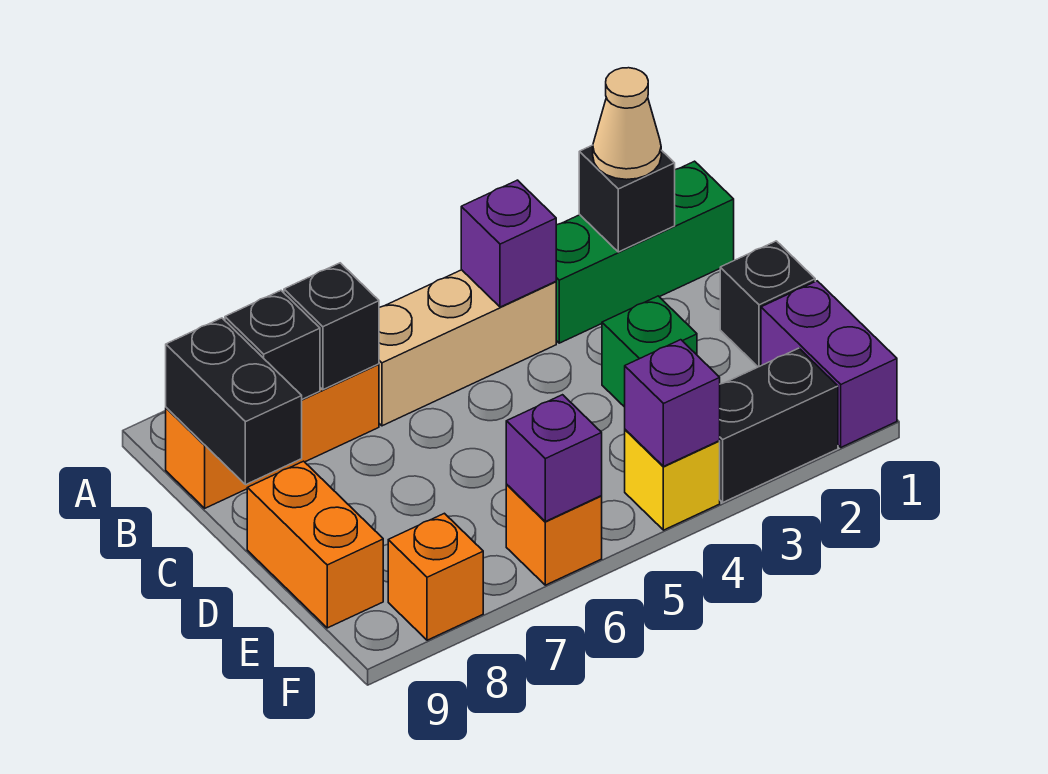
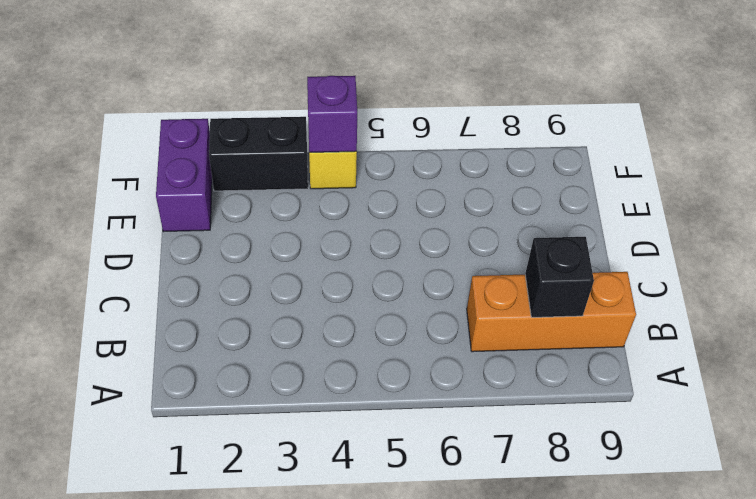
none -> green brick B1:B3 level 1
none -> tan brick B4:B6 level 1
none -> black brick D1 level 1

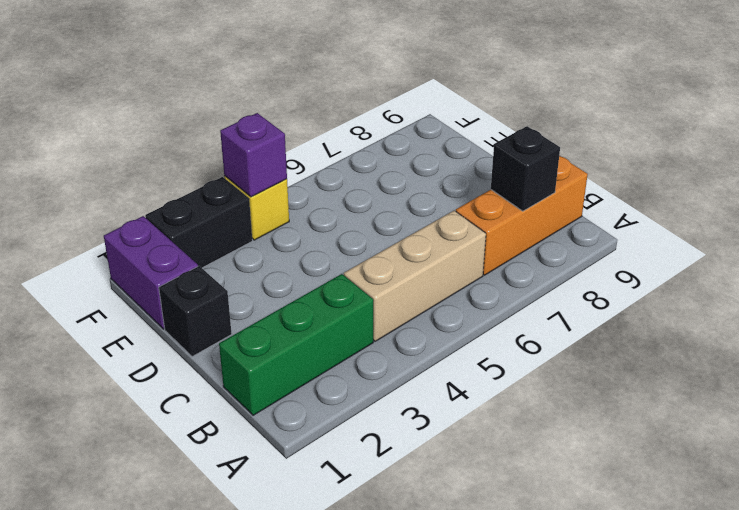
none -> green brick D3 level 1
none -> orange brick D9:E9 level 1
none -> orange brick F6 level 1

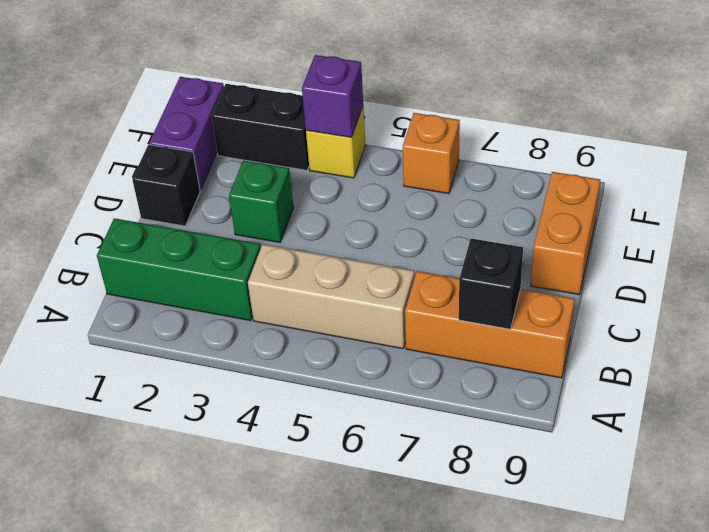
none -> orange brick F8 level 1
none -> black brick B2 level 2
none -> purple brick B4 level 2

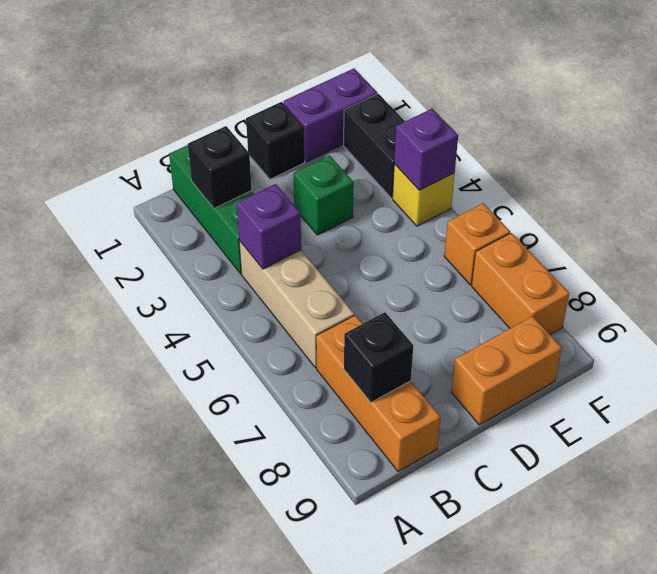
orange brick F7:F8 level 1 -> orange brick F8 level 1
none -> black brick B7 level 2
none -> black brick B9:C9 level 2
none -> purple brick F6 level 2

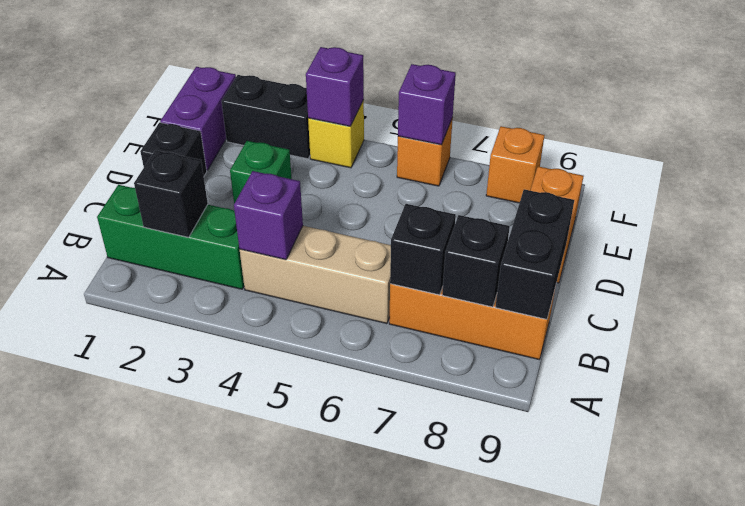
none -> tan cone B2 level 3

